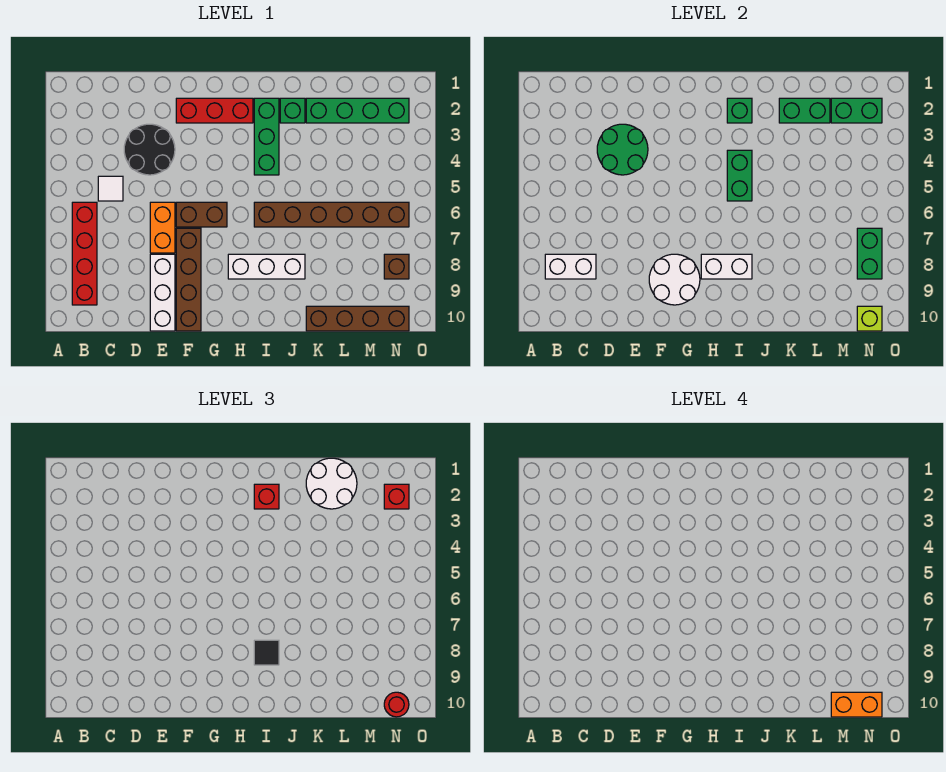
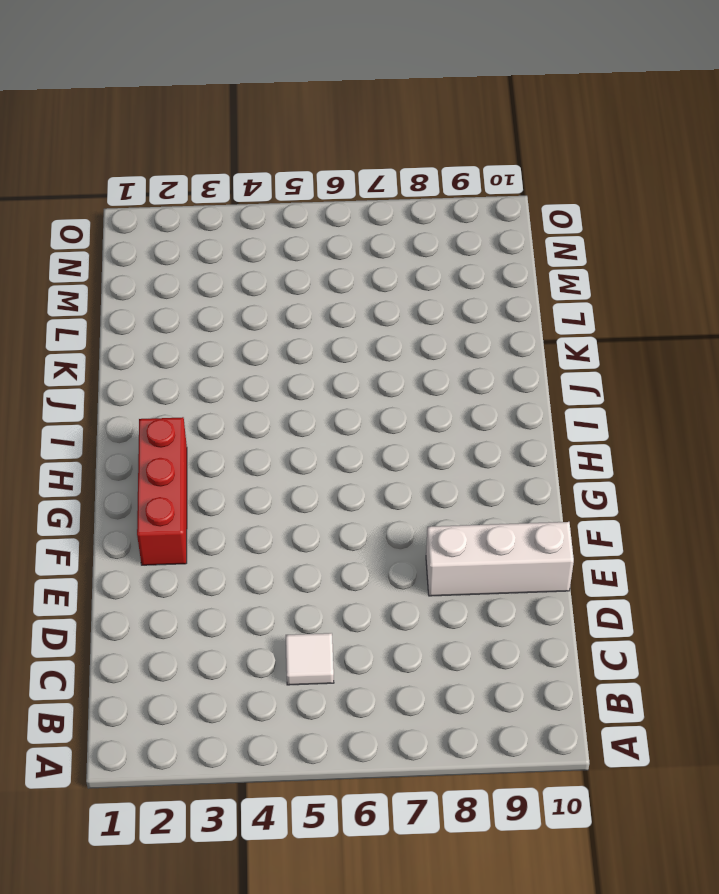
none -> red brick B6:B9 level 1
none -> black round brick D3:E4 level 1
none -> orange brick E6:E7 level 1
none -> brown brick F6:G6 level 1

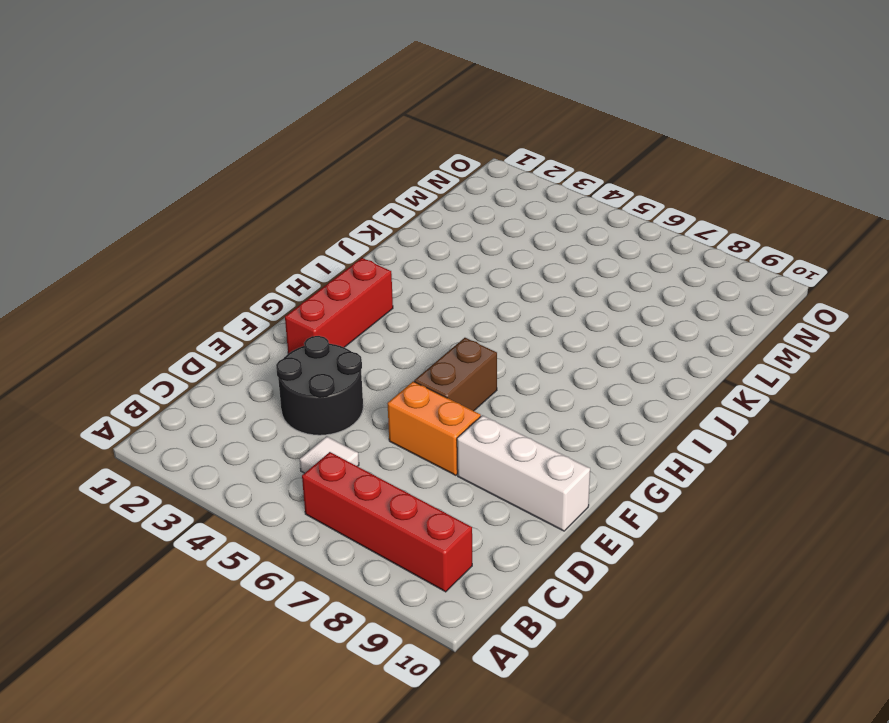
none -> brown brick F7:F10 level 1
none -> white brick H8:J8 level 1
none -> green brick I2:I4 level 1
none -> brown brick I6:N6 level 1

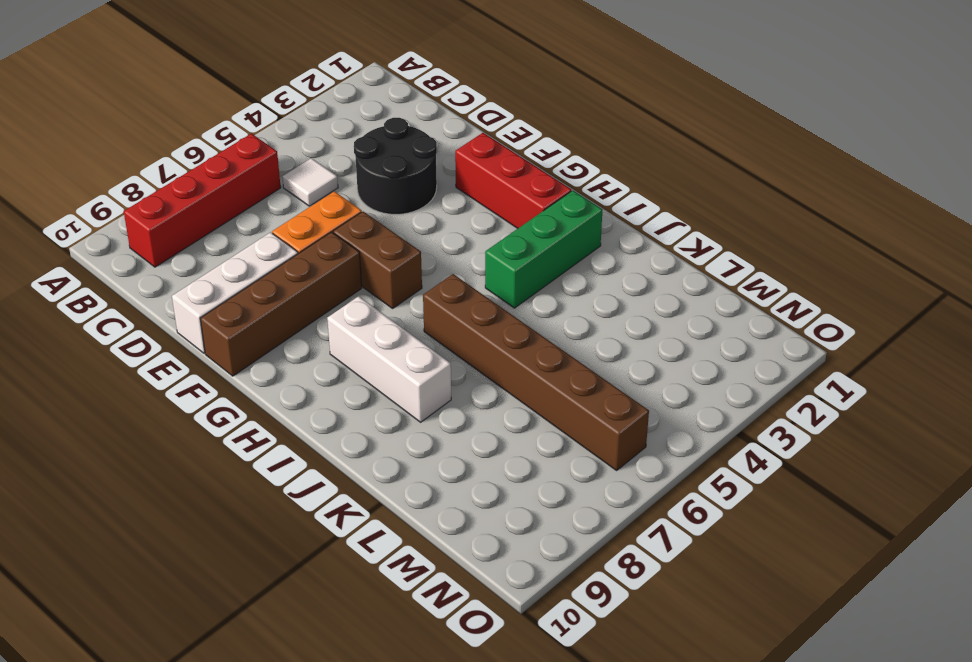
none -> green brick J2 level 1
none -> green brick K2:N2 level 1
none -> brown brick K10:N10 level 1
none -> brown brick N8 level 1

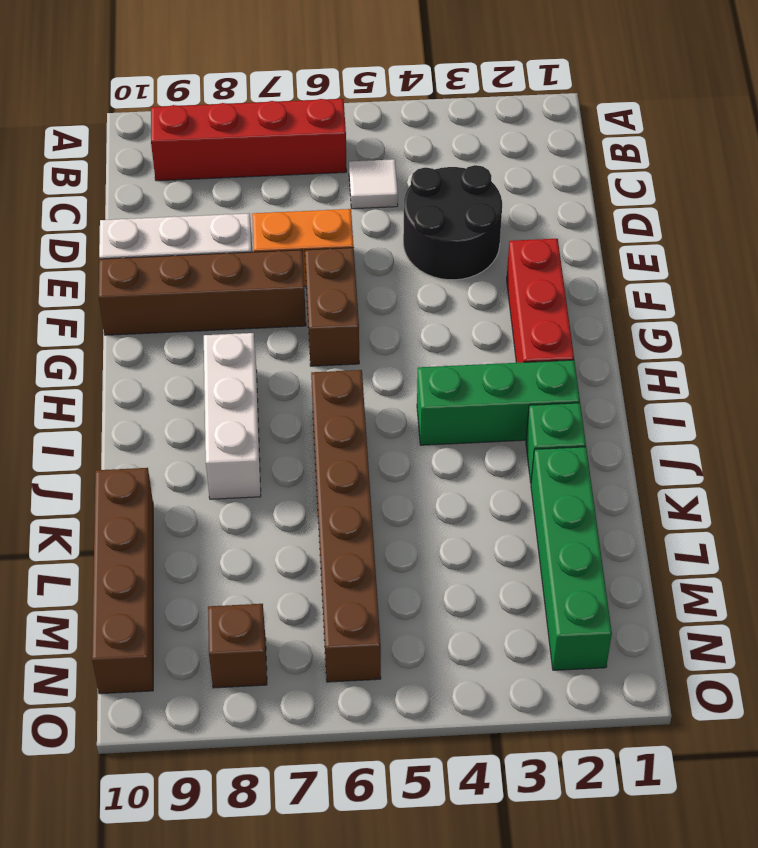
none -> white brick B8:C8 level 2
none -> green round brick D3:E4 level 2
none -> white round brick F8:G9 level 2
none -> white brick H8:I8 level 2

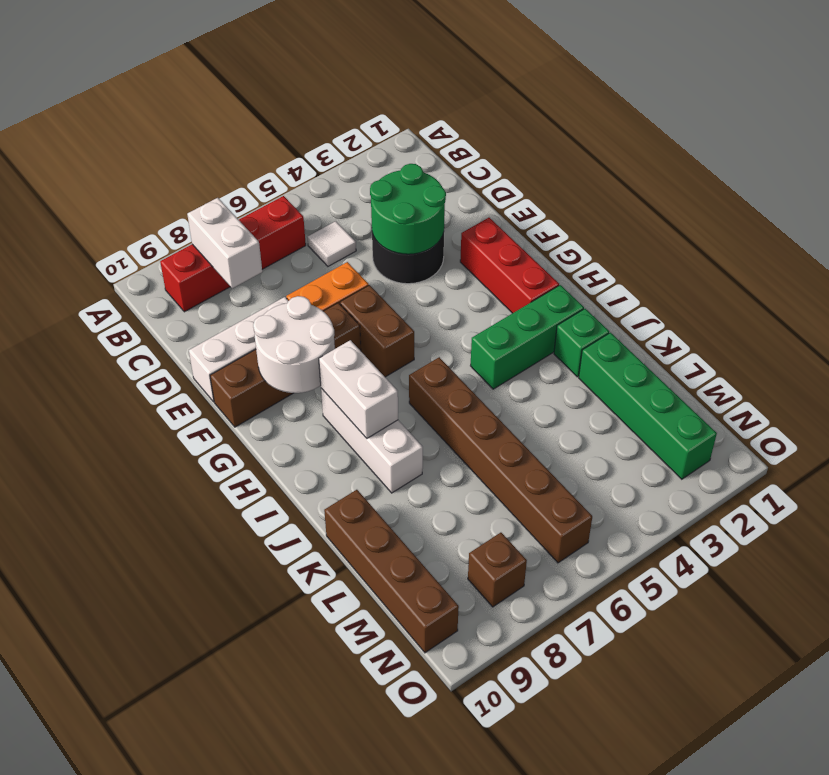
none -> green brick I2 level 2
none -> green brick I4:I5 level 2
none -> green brick K2:L2 level 2
none -> green brick M2:N2 level 2

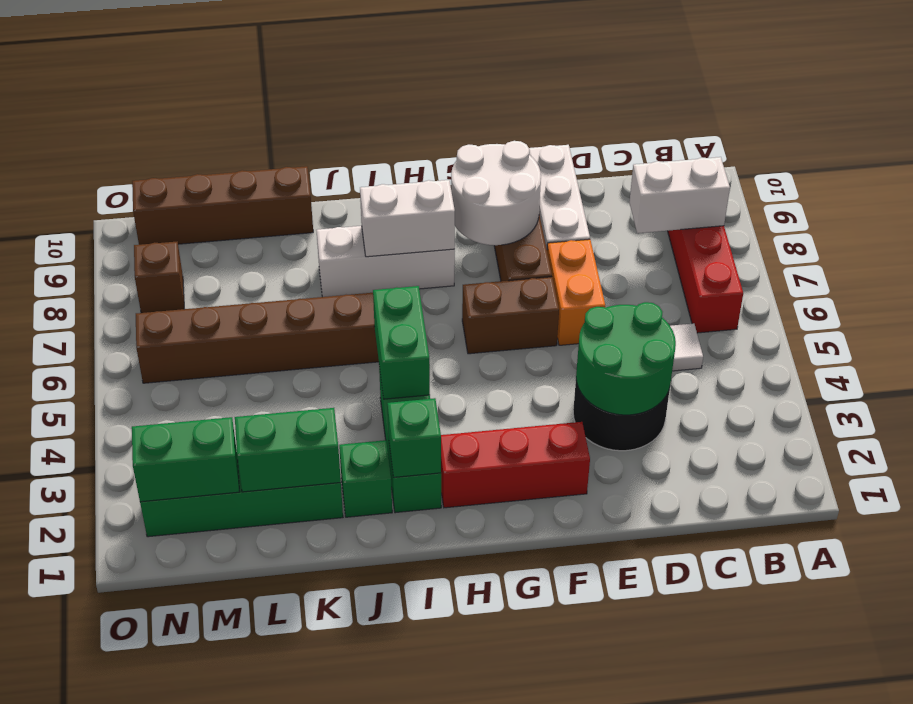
none -> green brick N7:N8 level 2
none -> lime brick N10 level 2
none -> red brick I2 level 3
none -> black tile I8 level 3

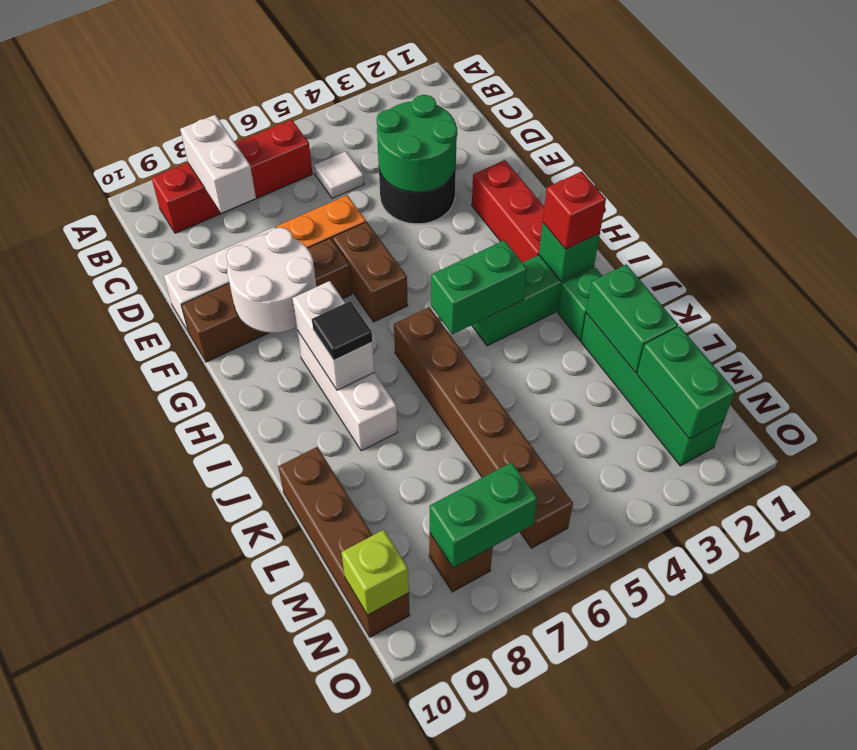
none -> white round brick K1:L2 level 3
none -> red brick N2 level 3
none -> red round brick N10 level 3
none -> orange brick M10:N10 level 4

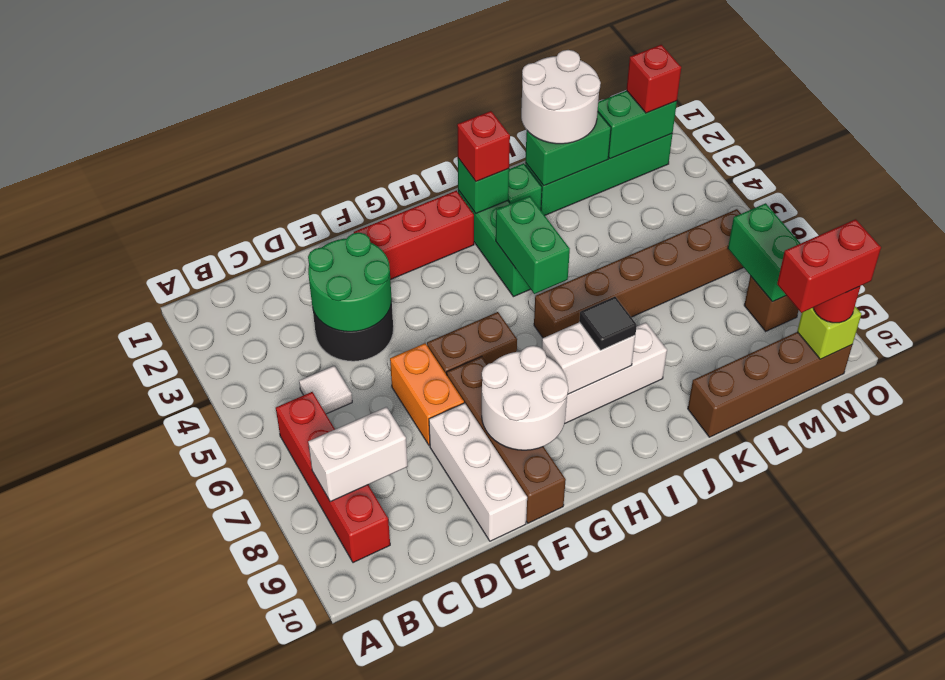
red brick M10:N10 level 4 -> orange brick M10:N10 level 4

